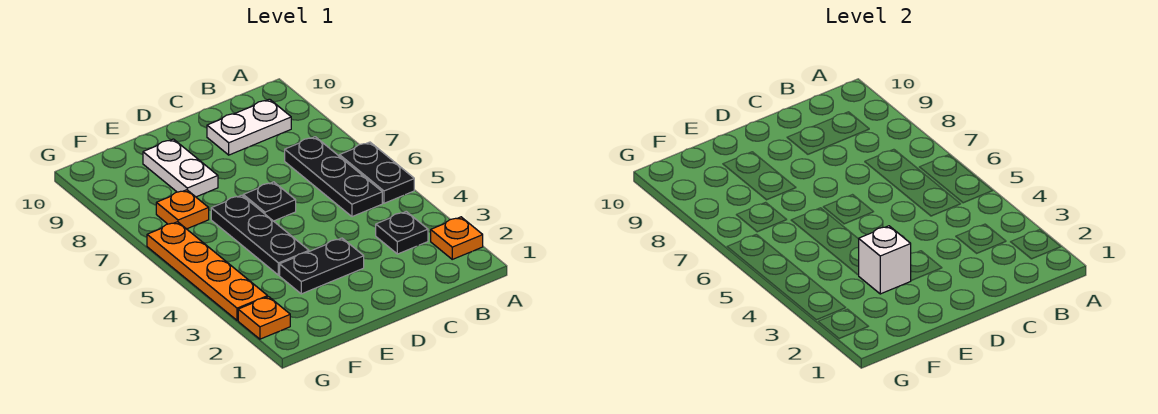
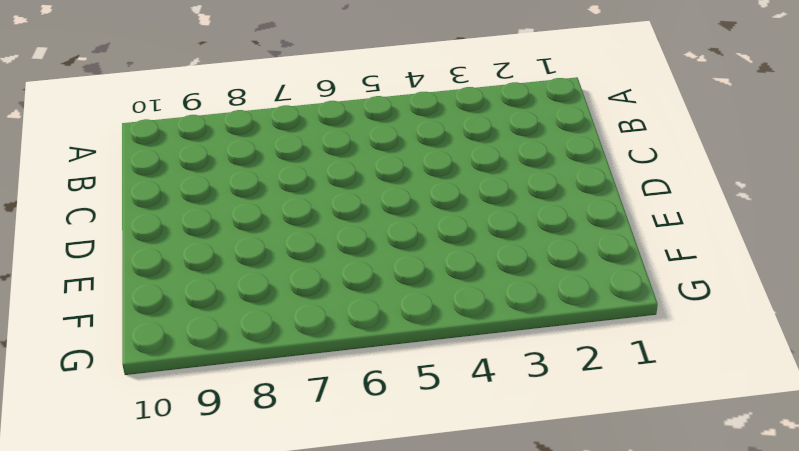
none -> orange plate A2 level 1
none -> black plate A5:A6 level 1
none -> black plate B3 level 1

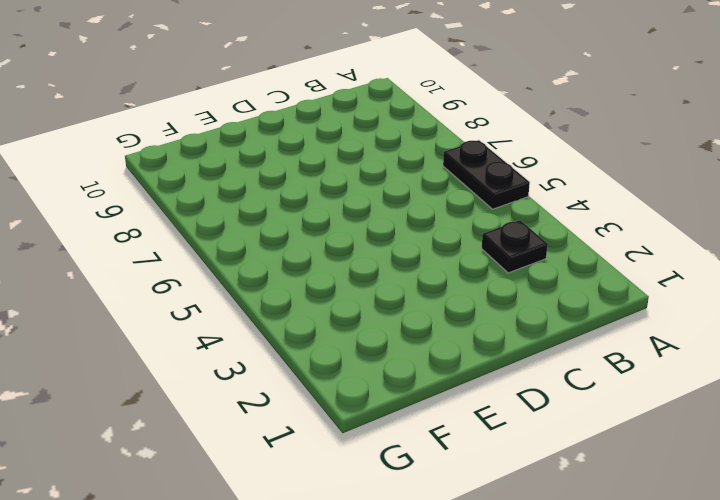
none -> orange plate A2 level 1
none -> black plate B5:B7 level 1
none -> white plate B9:C9 level 1

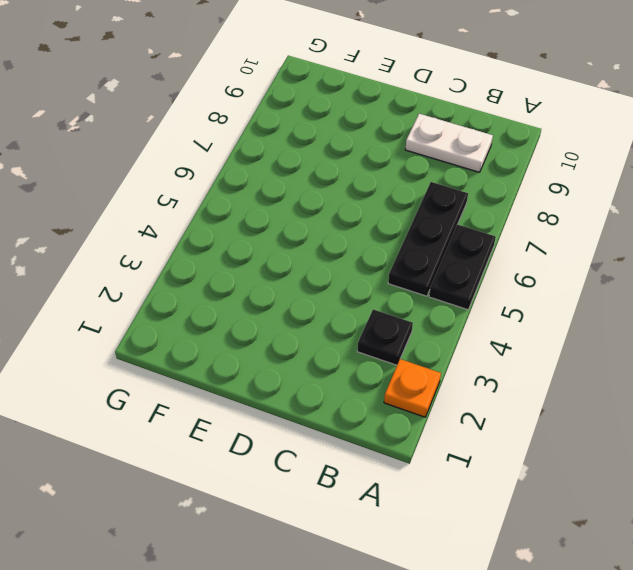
none -> black plate D3:E3 level 1
none -> black plate D6 level 1
none -> black plate E4:E6 level 1

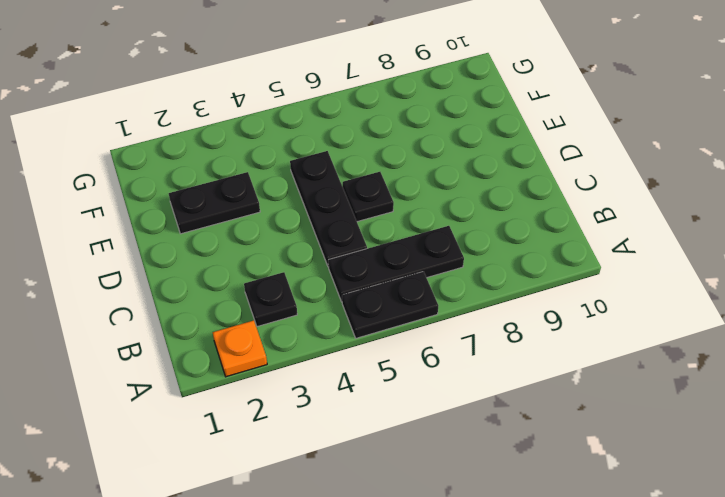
black plate C5:E5 level 1 -> black plate E4:E6 level 1
black plate E2:E3 level 1 -> black plate D3:E3 level 1
none -> white plate B9:C9 level 1
none -> white plate E8:E9 level 1
none -> orange plate F7 level 1

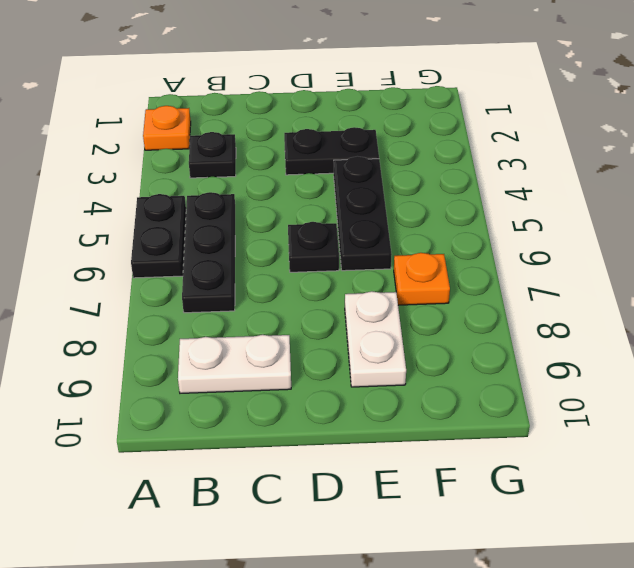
none -> orange plate G2 level 1
none -> orange plate G3:G6 level 1
none -> white brick E3 level 2

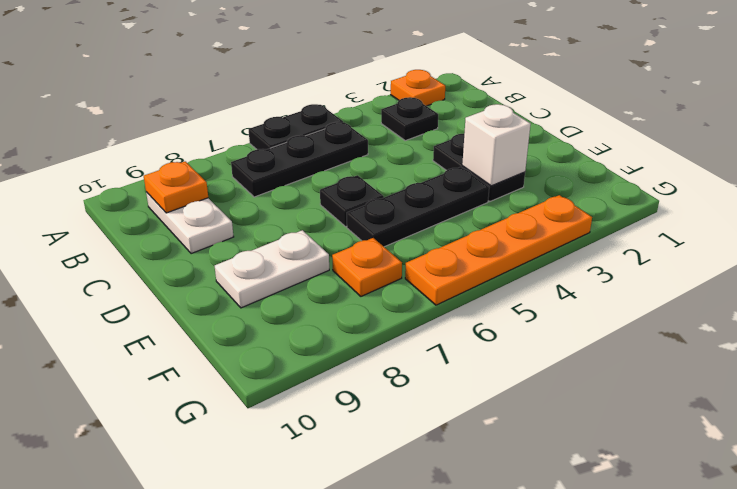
orange plate B9 level 2 -> orange plate G2 level 1

